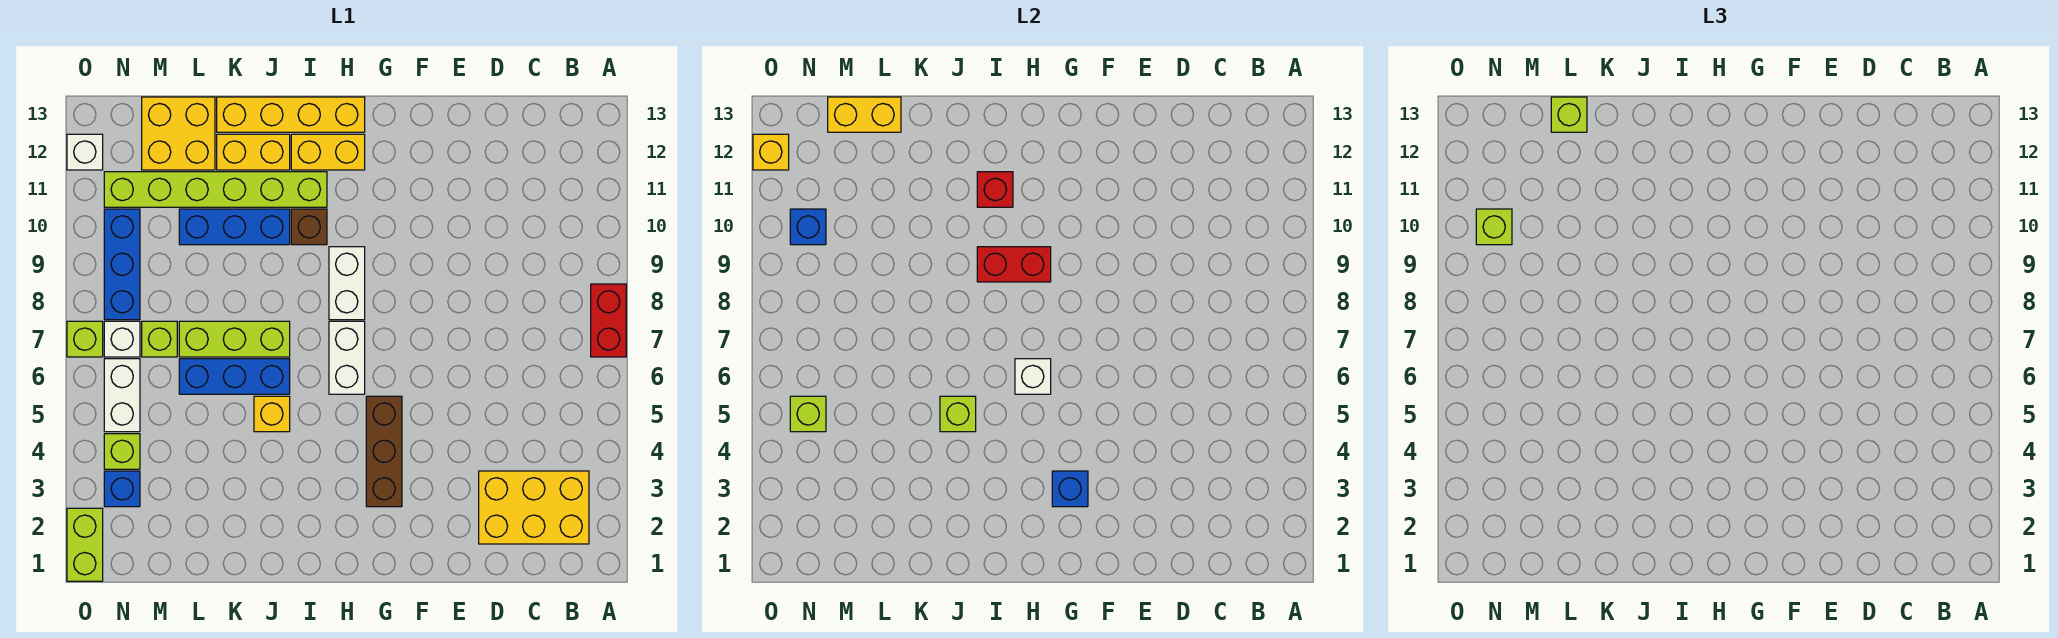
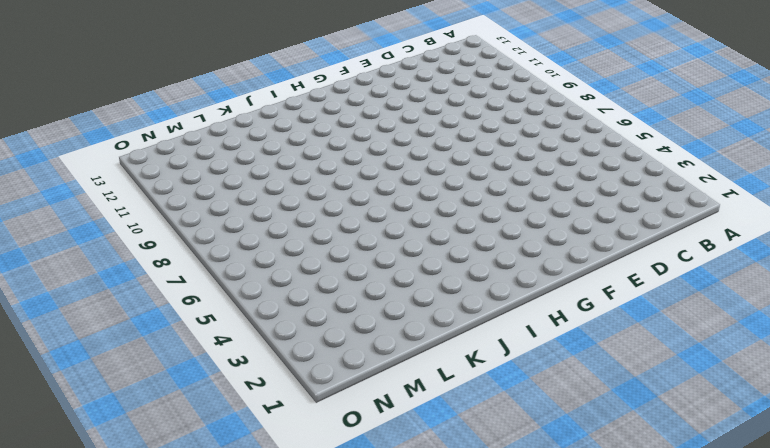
none -> red brick A7:A8 level 1
none -> yellow brick B2:D3 level 1
none -> brown brick G3:G5 level 1
none -> white brick H6:H7 level 1

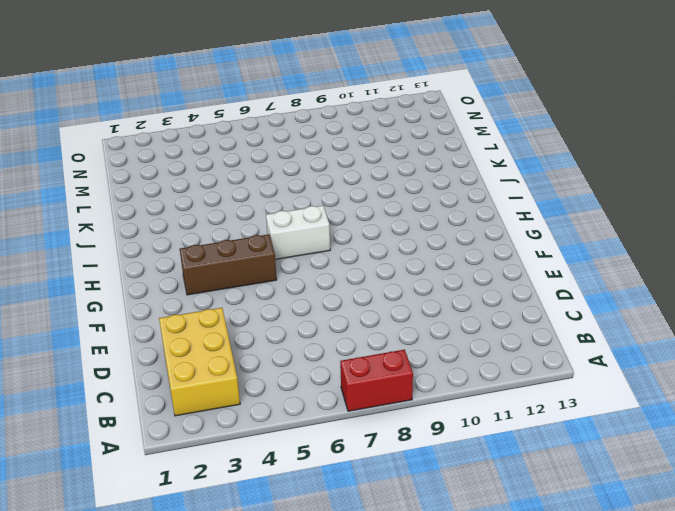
none -> white brick H8:H9 level 1
none -> yellow brick H12:I12 level 1
none -> yellow brick H13:K13 level 1
none -> brown brick I10 level 1

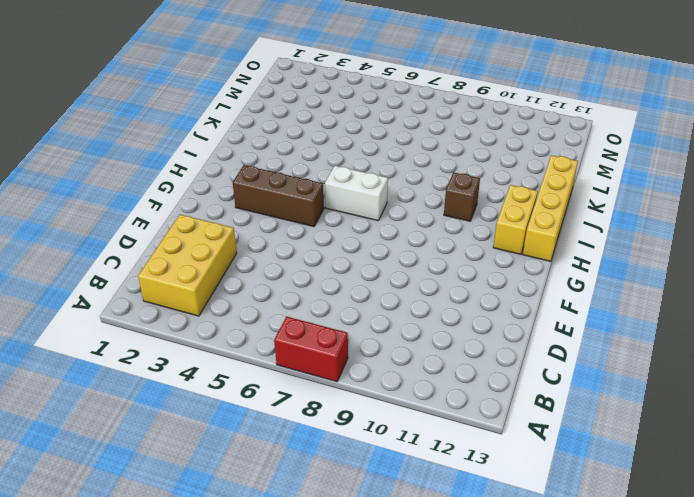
none -> white brick H8:H9 level 1
none -> lime brick I11:N11 level 1
none -> yellow brick J5 level 1
none -> blue brick J6:L6 level 1

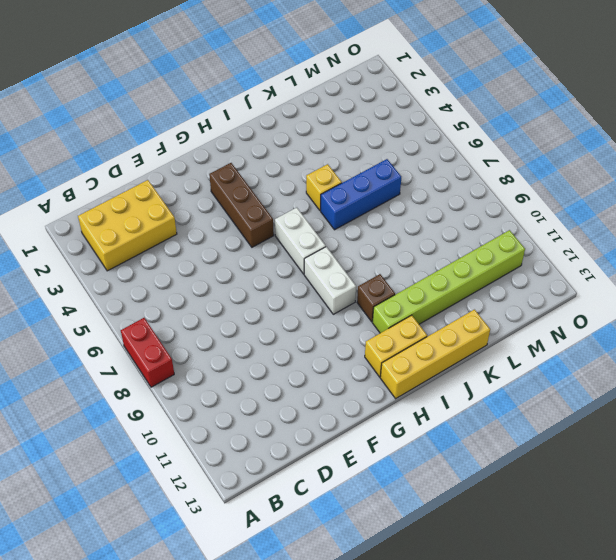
none -> lime brick J7:L7 level 1
none -> blue brick J10:L10 level 1
none -> yellow brick J12:K12 level 1
none -> yellow brick L12:M13 level 1

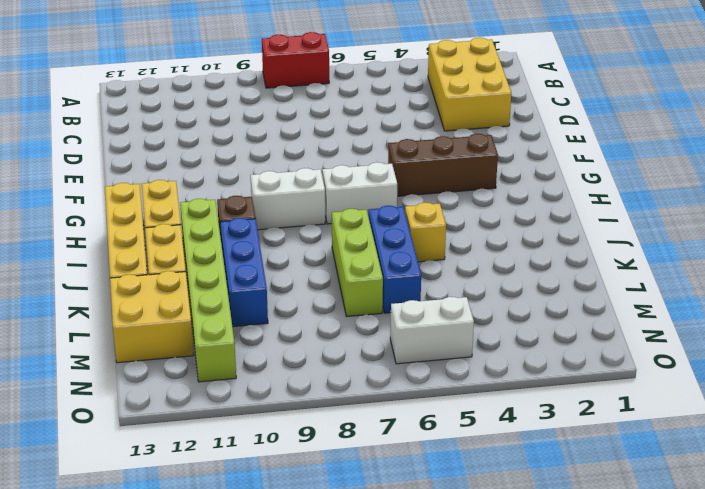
none -> lime brick M7 level 1
none -> blue brick N3 level 1
none -> lime brick N4 level 1
none -> white brick N7 level 1

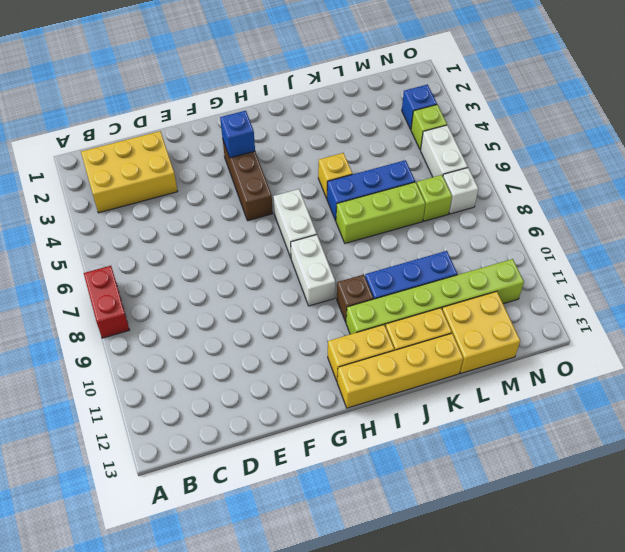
none -> blue brick N8:N10 level 1
none -> lime brick O1:O2 level 1
none -> lime brick O7 level 1
none -> white brick O12 level 1

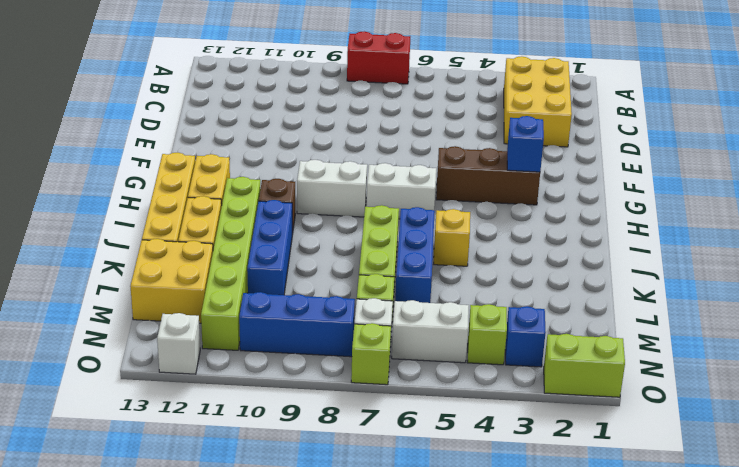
none -> white brick H6 level 2
none -> red brick H9:I9 level 2
none -> red brick I11 level 2
none -> lime brick J5 level 2

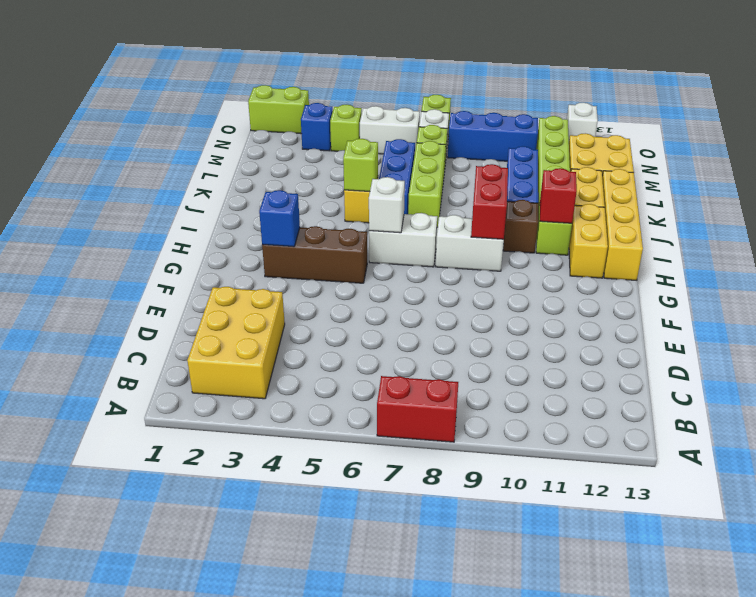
none -> yellow brick L13:M13 level 2
none -> lime brick N5 level 2
none -> blue brick N10 level 2
none -> yellow brick O12 level 2

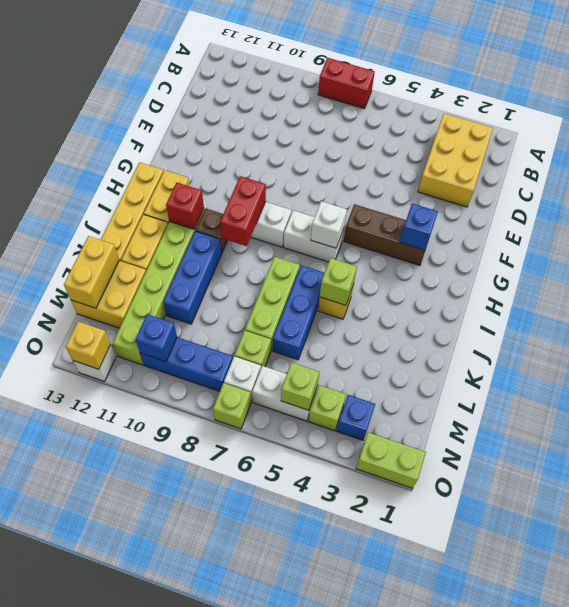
none -> lime brick L13 level 3
none -> lime brick N10 level 3

